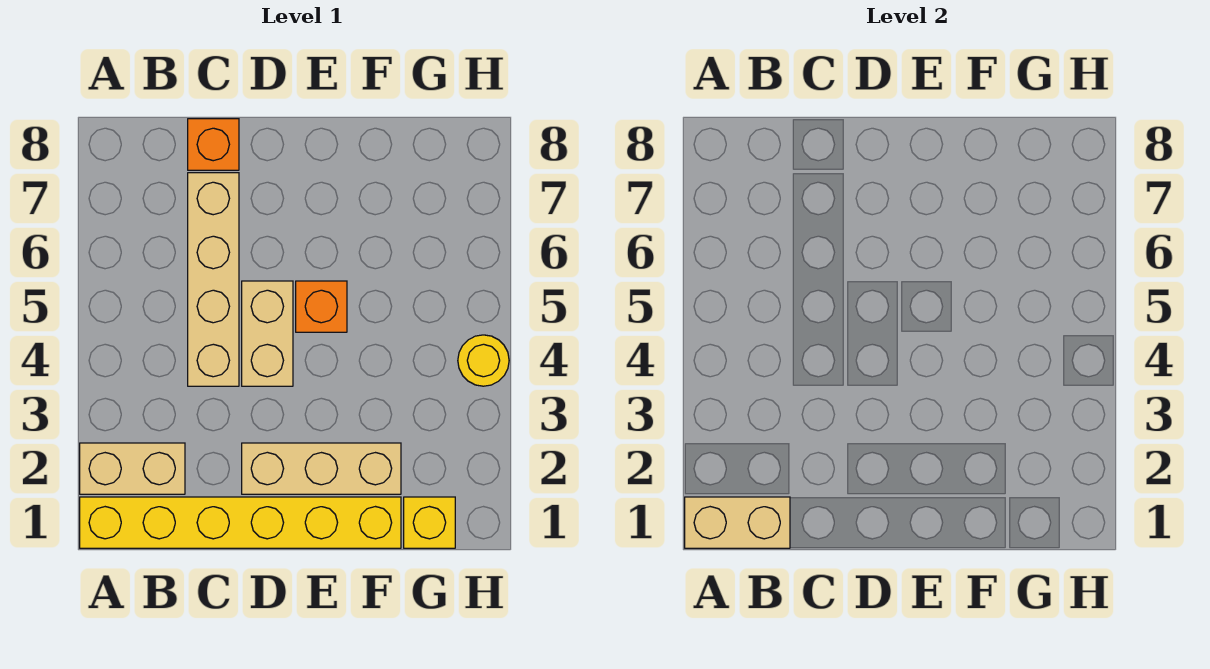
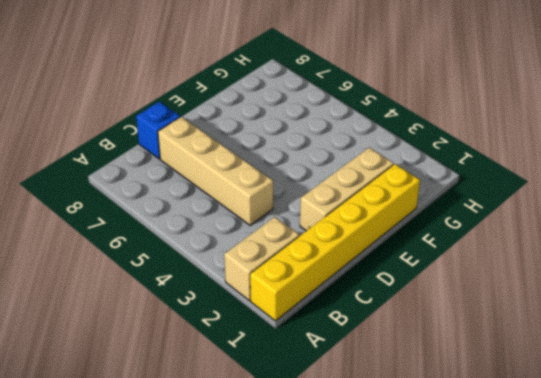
blue brick C8 level 1 -> orange brick C8 level 1
none -> tan brick D4:D5 level 1
none -> orange brick E5 level 1

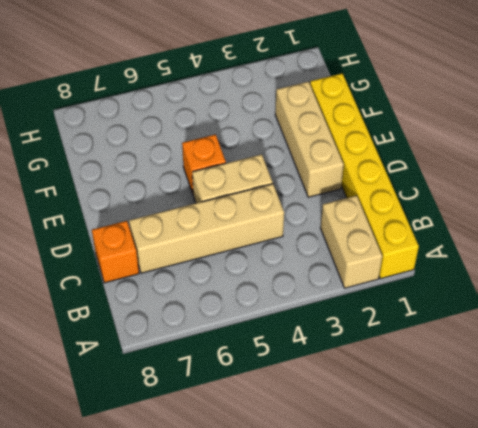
none -> yellow brick G1 level 1
none -> yellow round brick H4 level 1

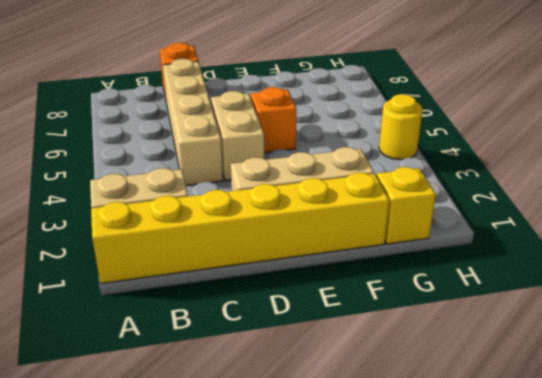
none -> tan brick A1:B1 level 2

